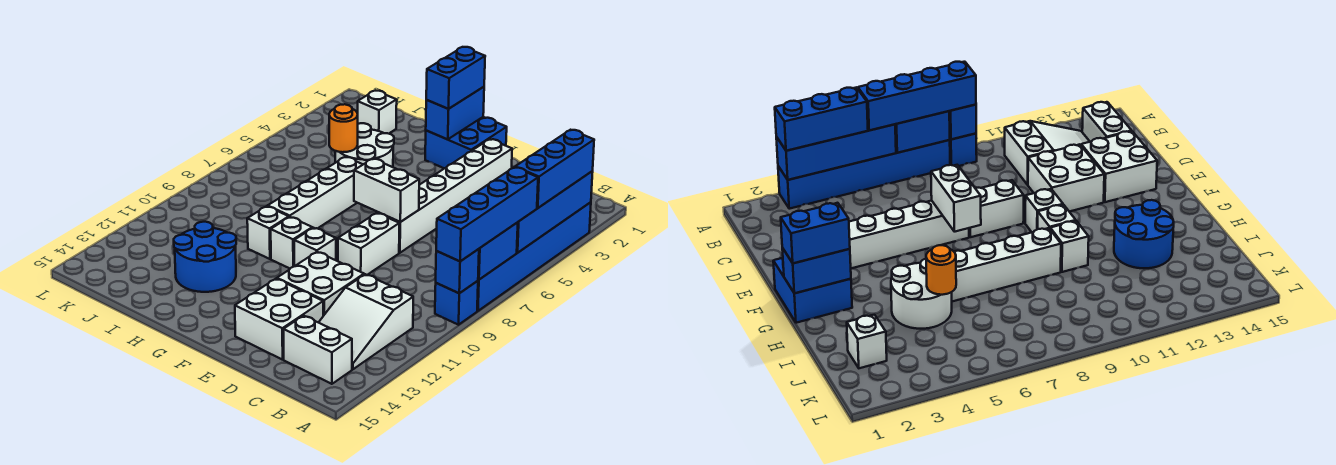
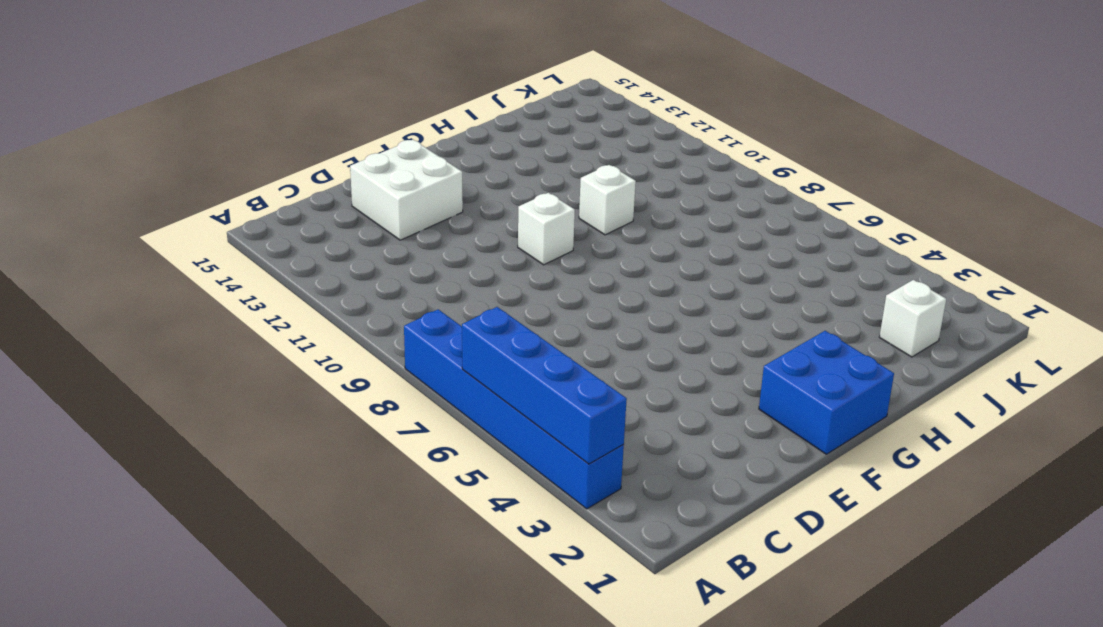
none -> blue brick A9 level 1
none -> white slope B11:C13 level 1 top 11
none -> white brick B14:C14 level 1

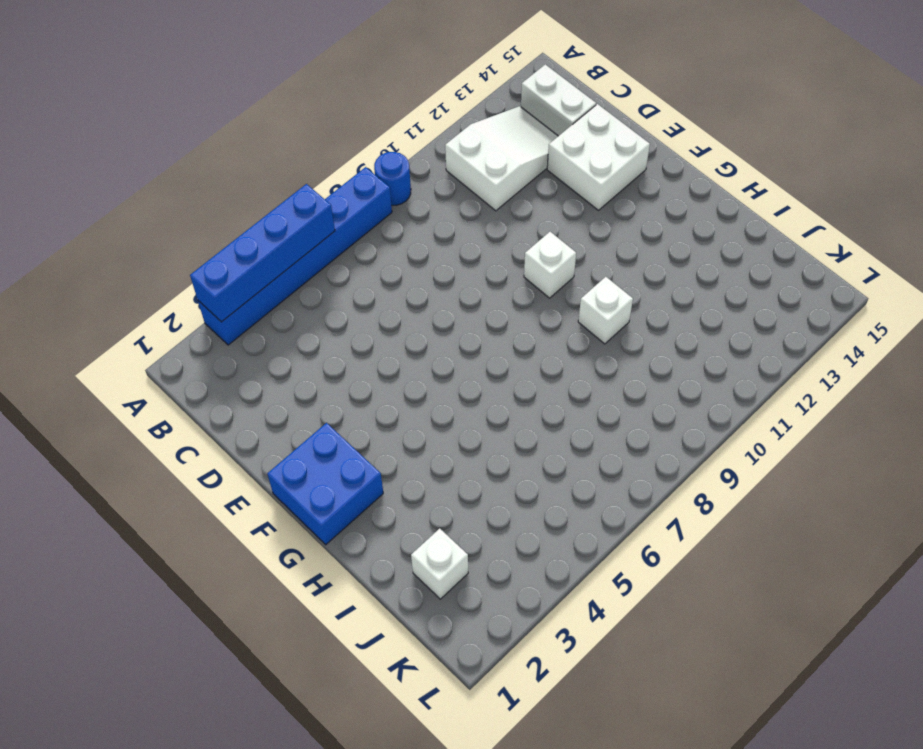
blue round brick A9 level 1 -> blue brick A9 level 1
none -> white brick D11:E12 level 1
none -> white brick E2:E7 level 1
none -> white brick E8:E9 level 1

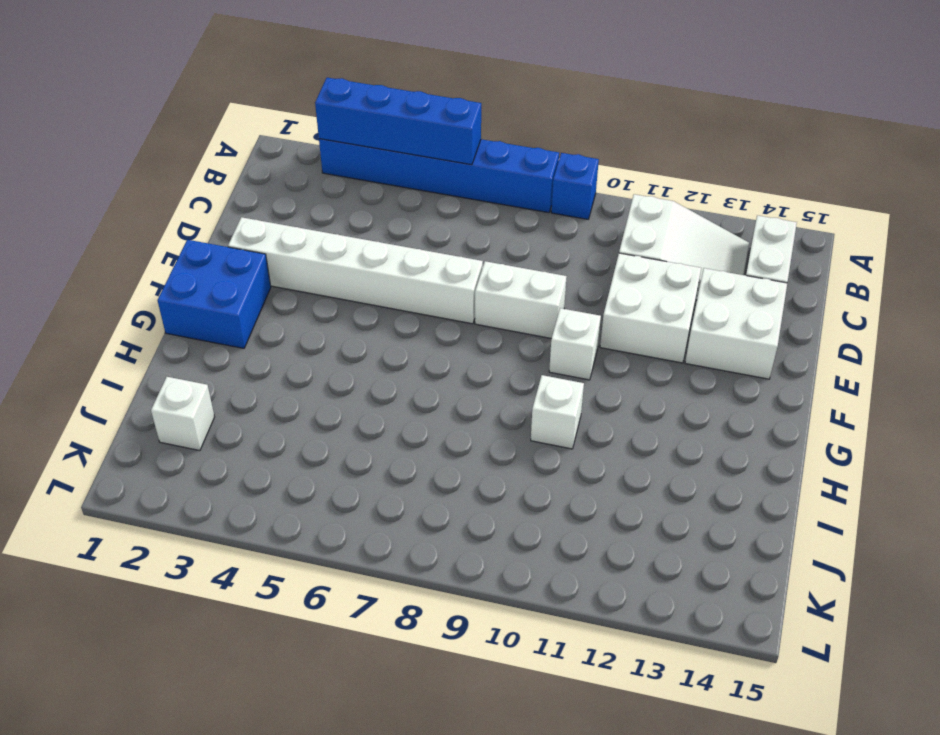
none -> white brick G10 level 1
none -> white round brick H4:I5 level 1
none -> white brick H6:H9 level 1

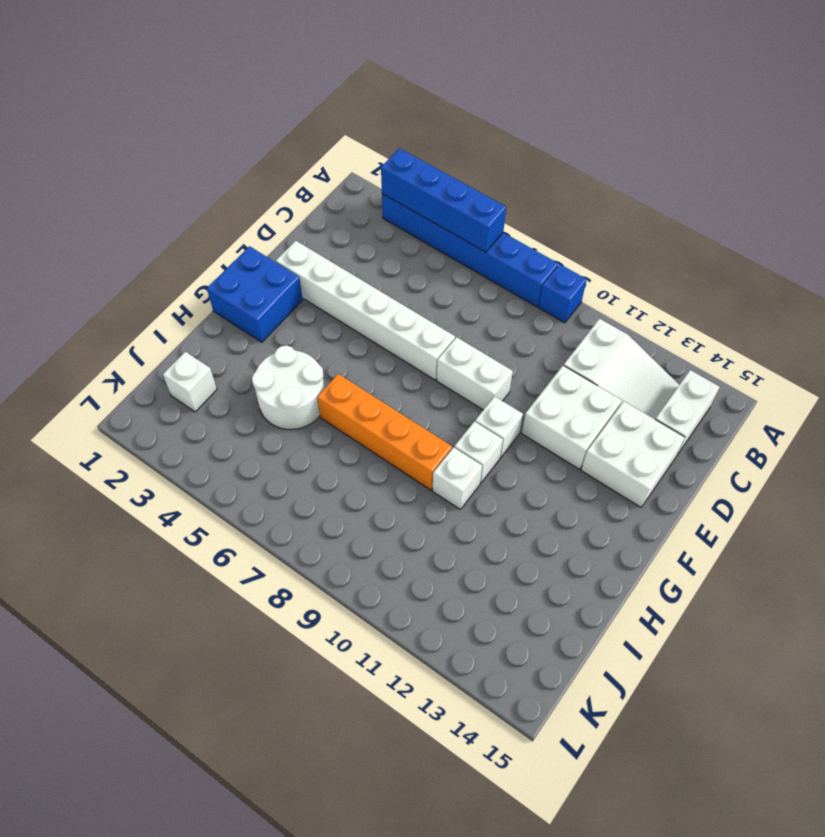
orange brick H6:H9 level 1 -> white brick H6:H9 level 1
none -> blue round brick H12:I13 level 1
none -> blue brick A7:A8 level 2
none -> blue brick A9 level 2

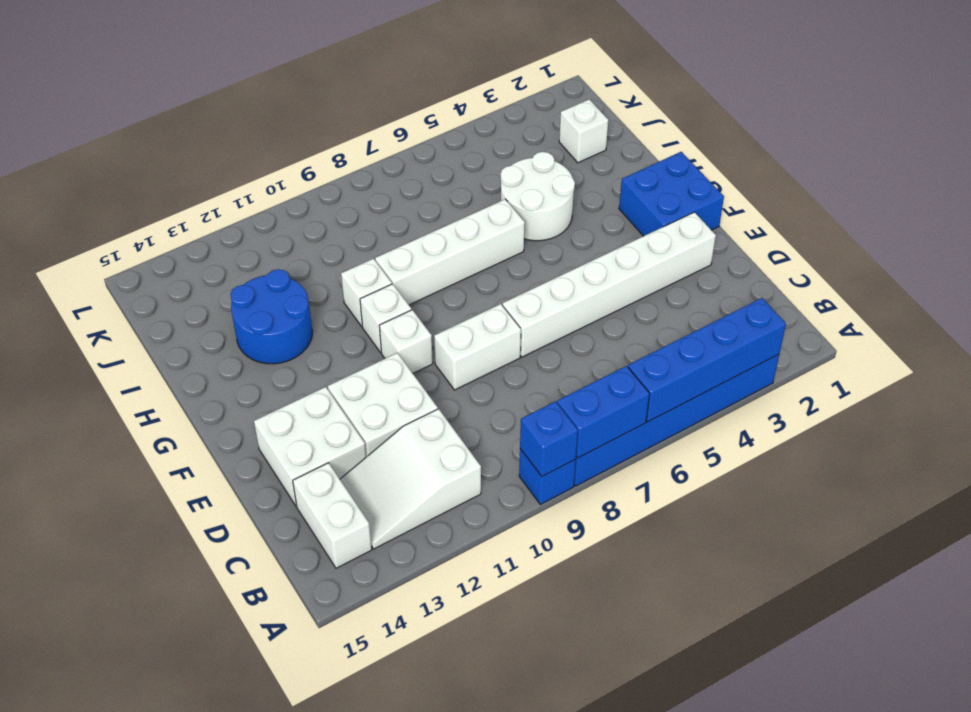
none -> white brick E7:F7 level 2
none -> blue brick G1:G2 level 2
none -> orange round brick I5 level 2

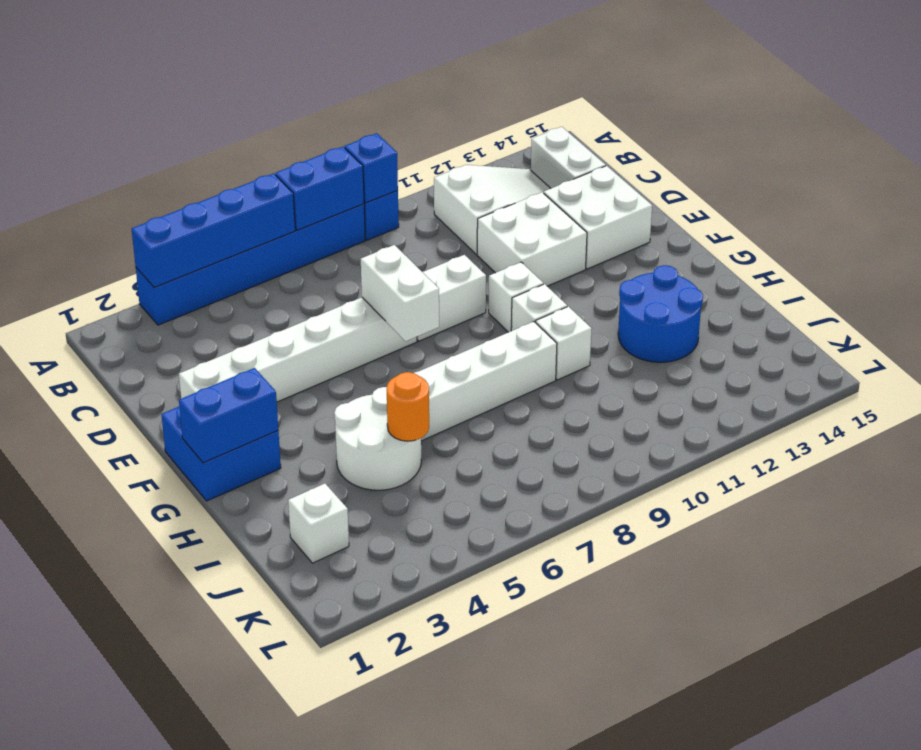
none -> blue brick A3:A5 level 3
none -> blue brick A6:A9 level 3
none -> blue brick G1:G2 level 3

